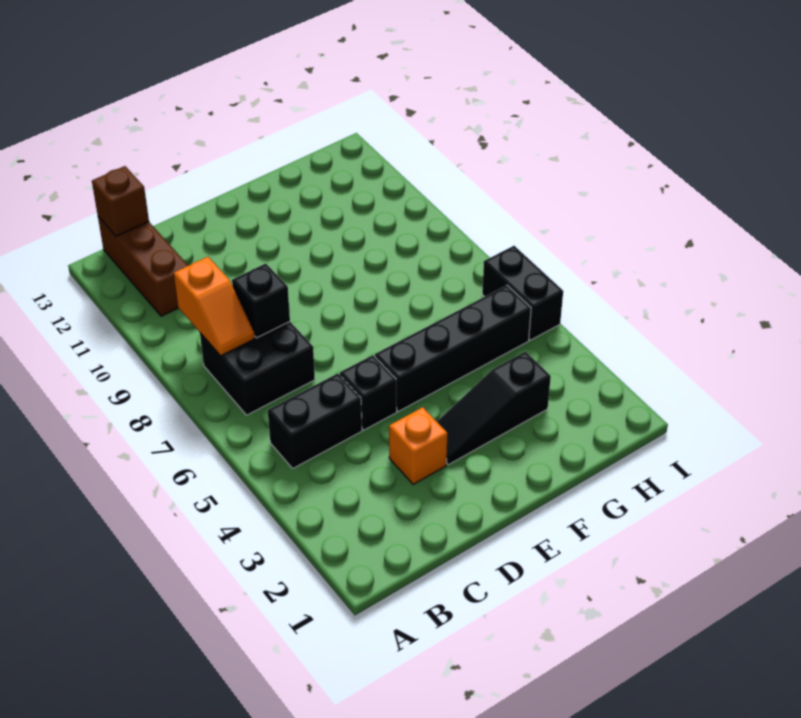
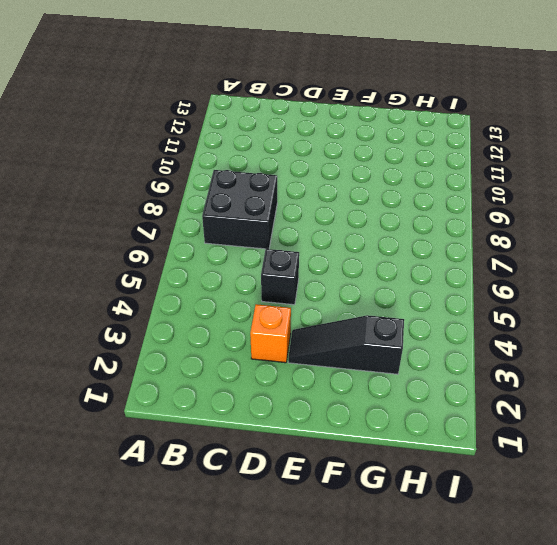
none -> black brick B5:C5 level 1
none -> brown brick B11:B13 level 1

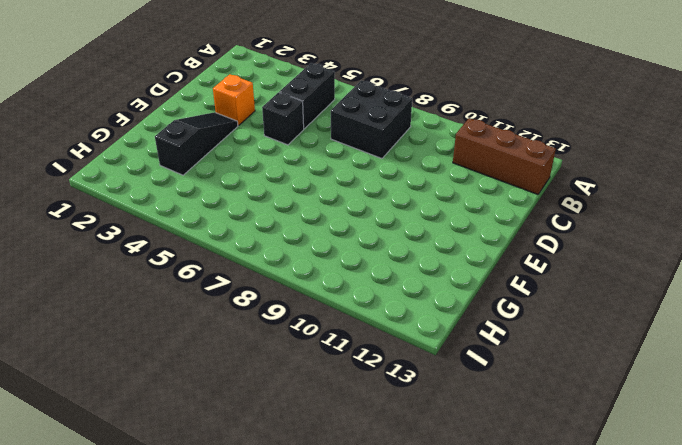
none -> black brick E5:H5 level 1
none -> black brick I5:I6 level 1

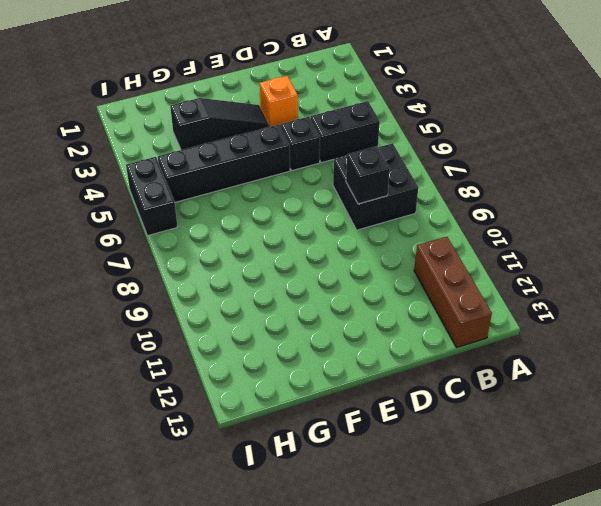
none -> orange slope B8:B9 level 2 top 9
none -> brown brick B13 level 2

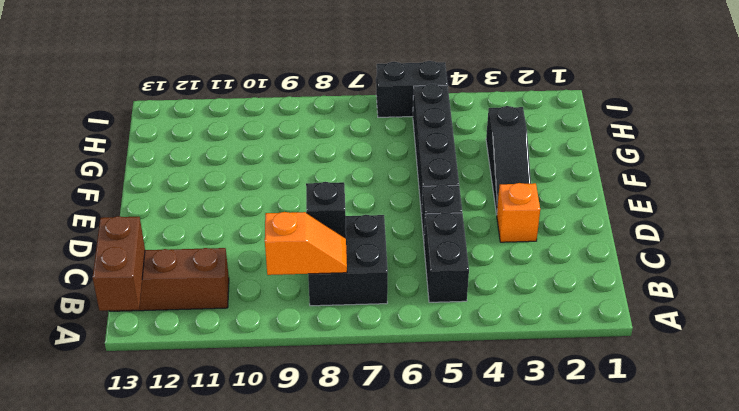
brown brick A13:B13 level 2 -> brown brick B13 level 2

